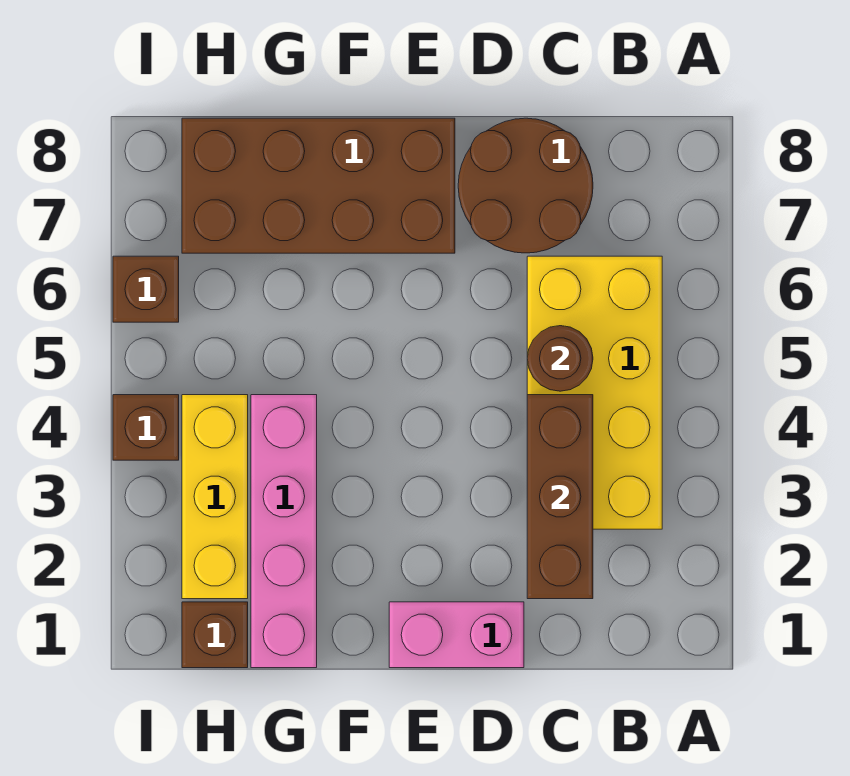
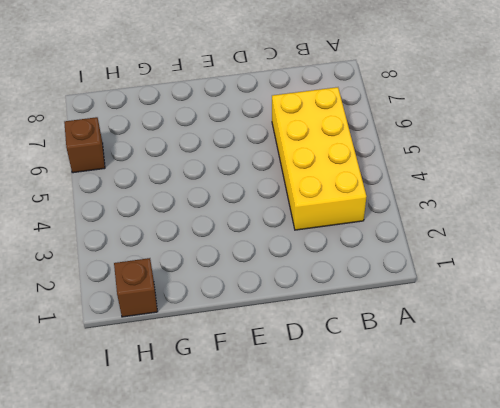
none -> brown round brick C7:D8 level 1
none -> pink brick D1:E1 level 1

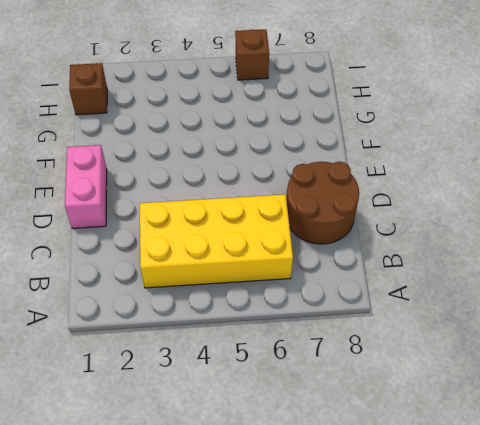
none -> brown brick E7:H8 level 1
none -> pink brick G1:G4 level 1

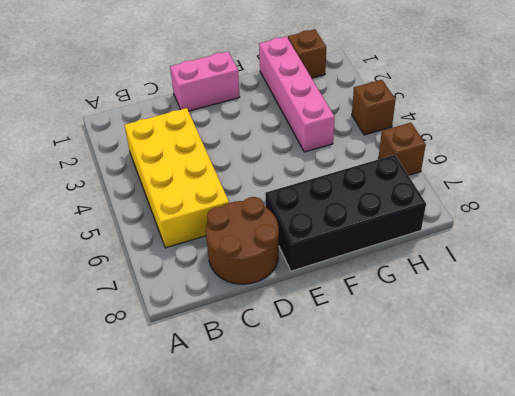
black brick E7:H8 level 1 -> brown brick E7:H8 level 1
none -> yellow brick H2:H4 level 1
none -> brown brick C2:C4 level 2

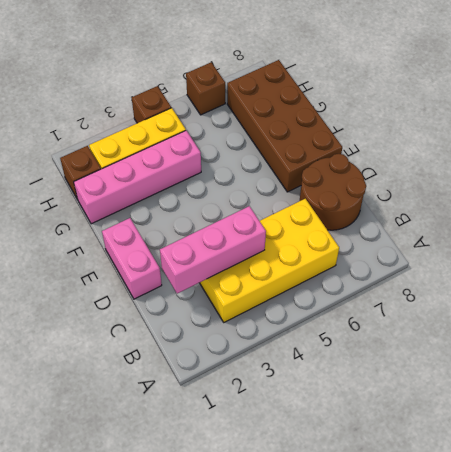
pink brick C2:C4 level 2 -> brown brick C2:C4 level 2
none -> brown round brick C5 level 2

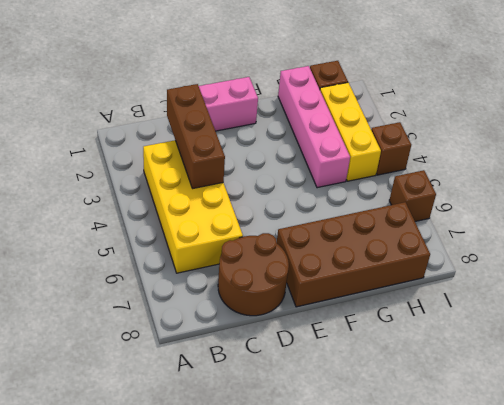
none -> brown round brick C5 level 2

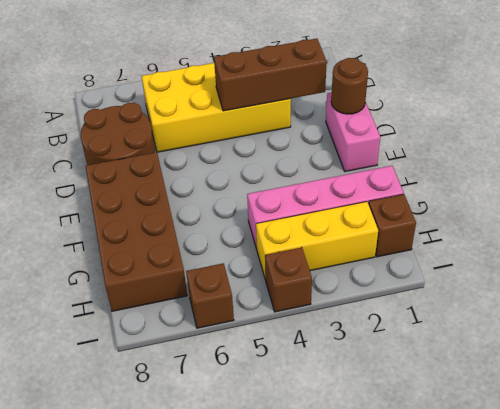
brown round brick D1 level 2 -> brown round brick C5 level 2

